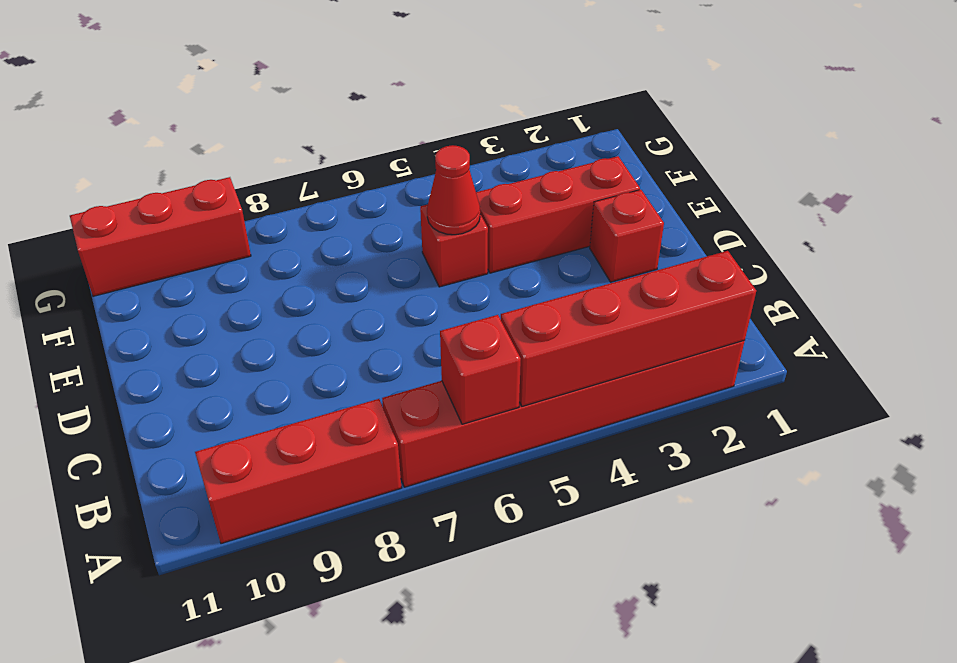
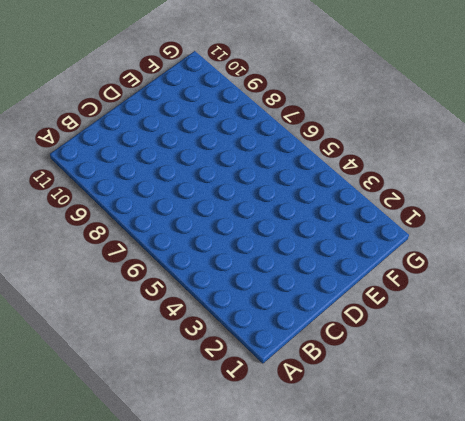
none -> red brick A2:A7 level 1
none -> red brick A8:A10 level 1

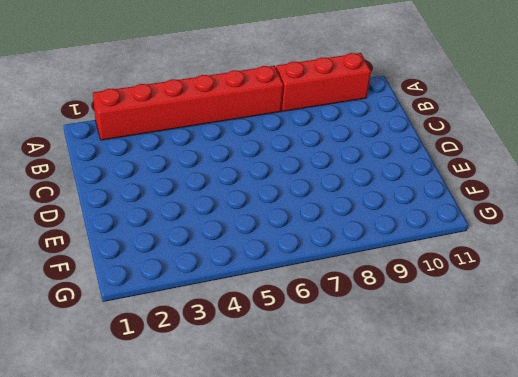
none -> red brick D2 level 1
none -> red brick E2:E4 level 1

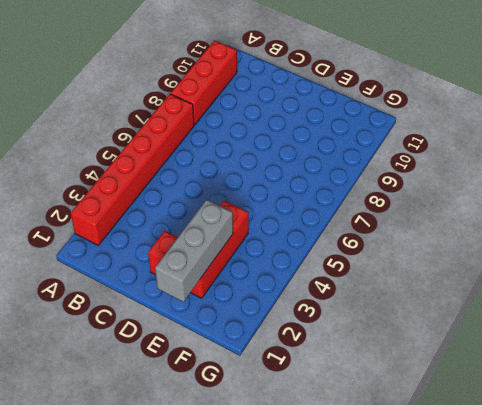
grey brick E1:E3 level 2 -> none
none -> red brick E5 level 1
none -> red brick G9:G11 level 1

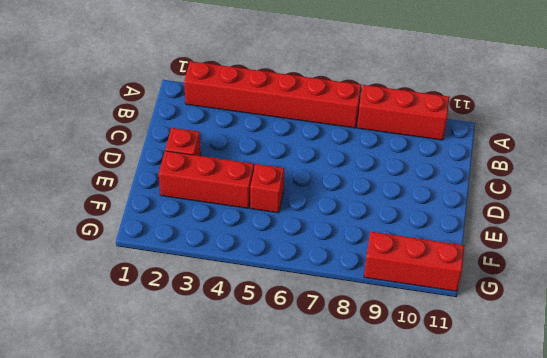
none -> red brick A2:A5 level 2
none -> red brick A6 level 2

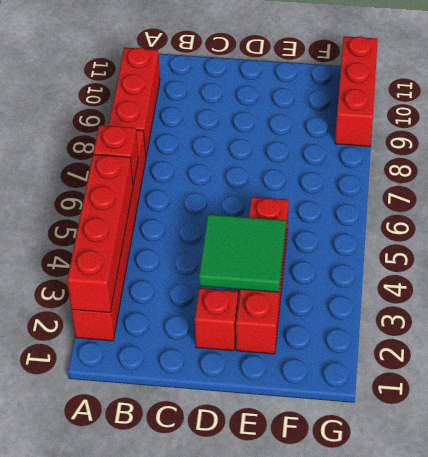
green tile D3:E4 level 2 -> none
none -> red cone E5 level 2

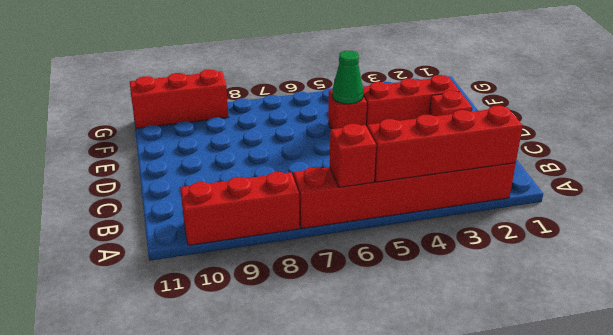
green cone E5 level 2 -> red cone E5 level 2

